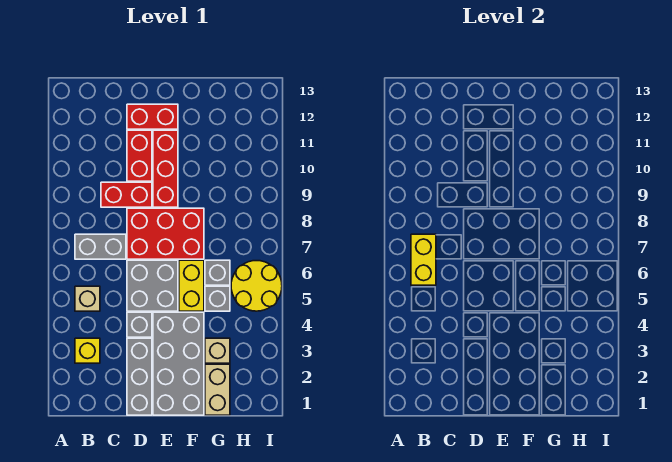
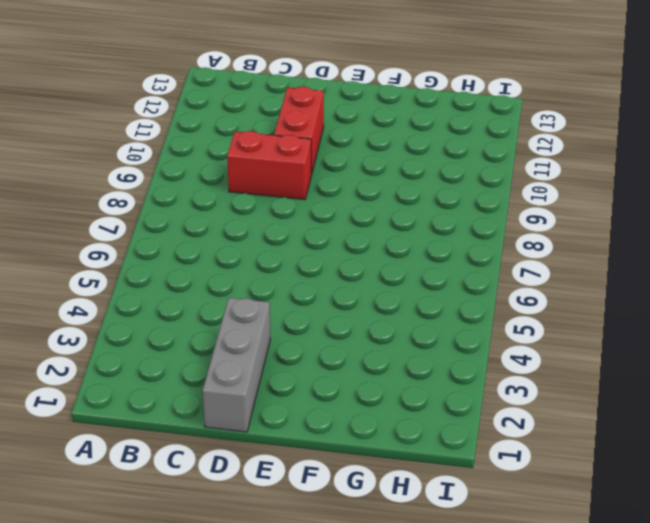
none -> yellow brick B3 level 1
none -> tan brick B5 level 1
none -> grey brick B7:C7 level 1

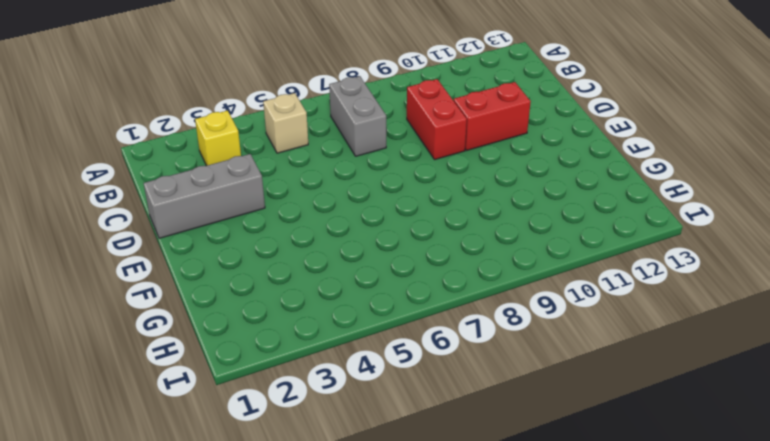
none -> grey brick D4 level 1
none -> grey brick D5:E6 level 1
none -> red brick D7:F8 level 1

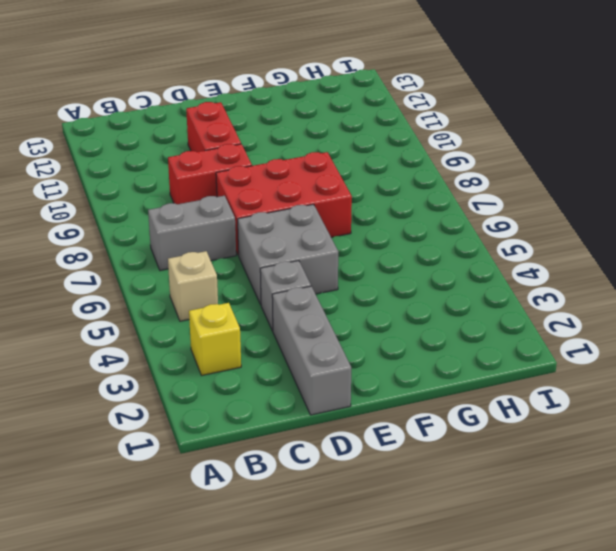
none -> red brick D12:E12 level 1
none -> grey brick E1:F4 level 1
none -> red brick E9:E11 level 1

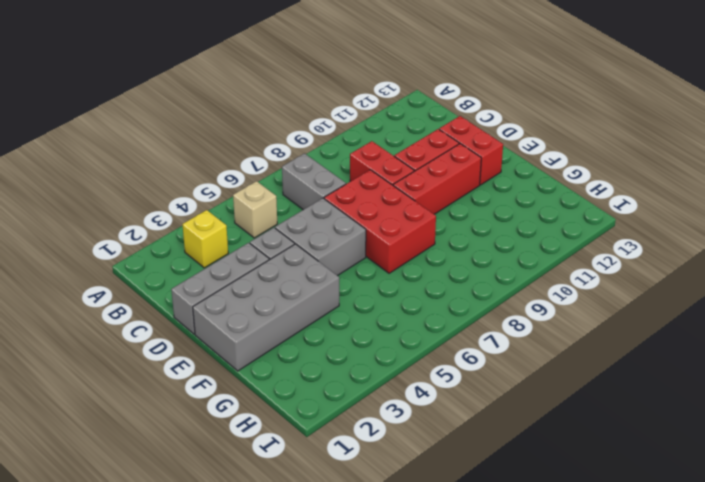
none -> yellow brick F5:F6 level 1
none -> tan brick G1:G2 level 1
none -> tan brick G3 level 1

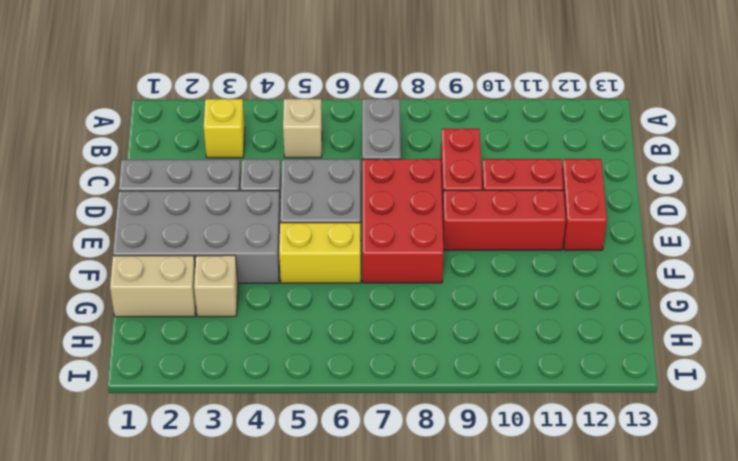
none -> grey brick G5 level 1
none -> grey brick G6 level 1
none -> yellow round brick H5:I6 level 1

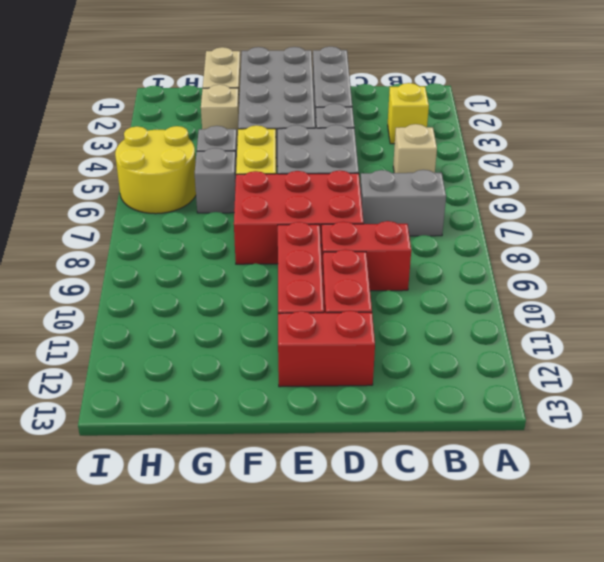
none -> yellow brick B6:B7 level 2

